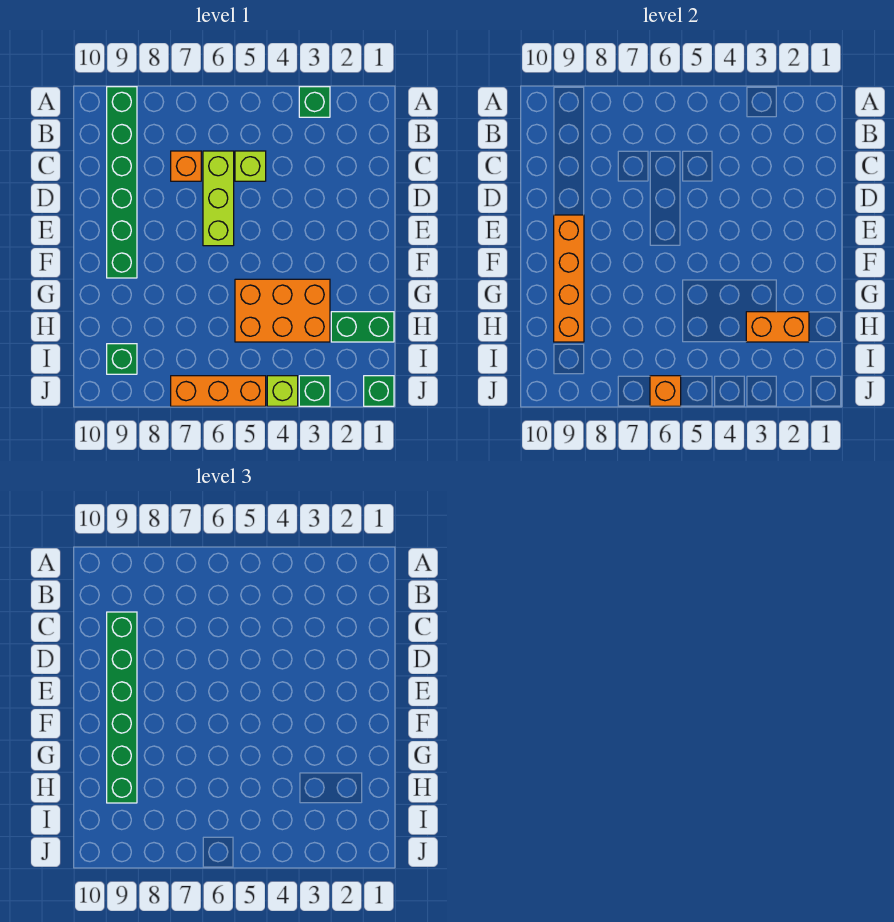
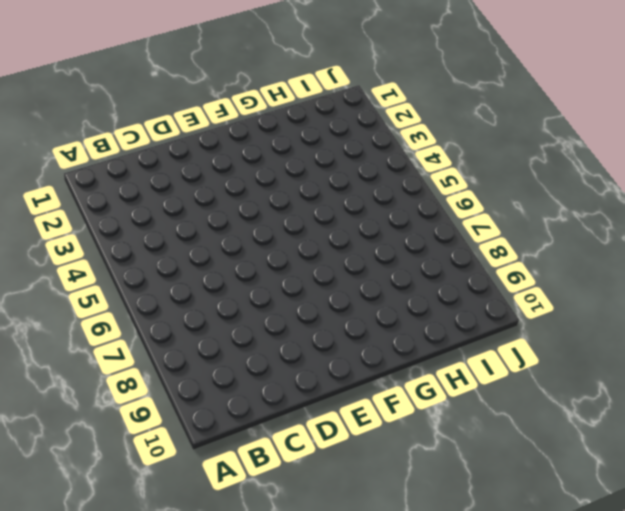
none -> green brick A3 level 1
none -> green brick A9:F9 level 1
none -> lime brick C5 level 1

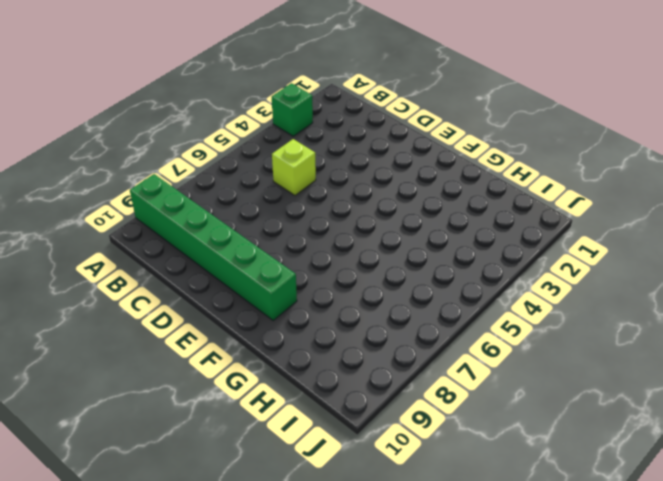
none -> lime brick C6:E6 level 1
none -> orange brick C7 level 1
none -> orange brick G3:H5 level 1

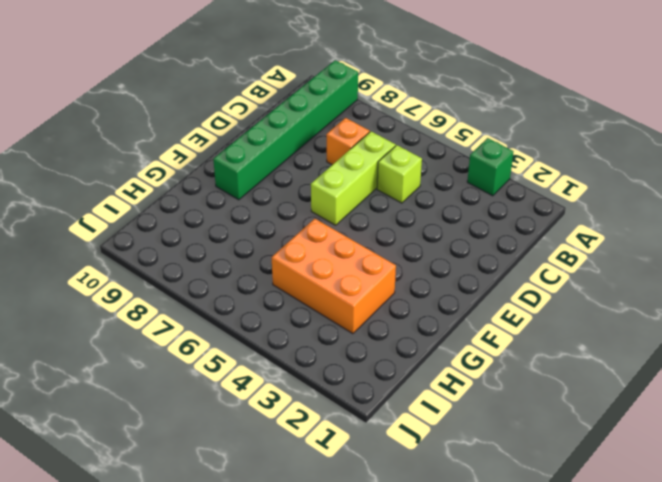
none -> green brick H1:H2 level 1
none -> green brick I9 level 1
none -> green brick J1 level 1

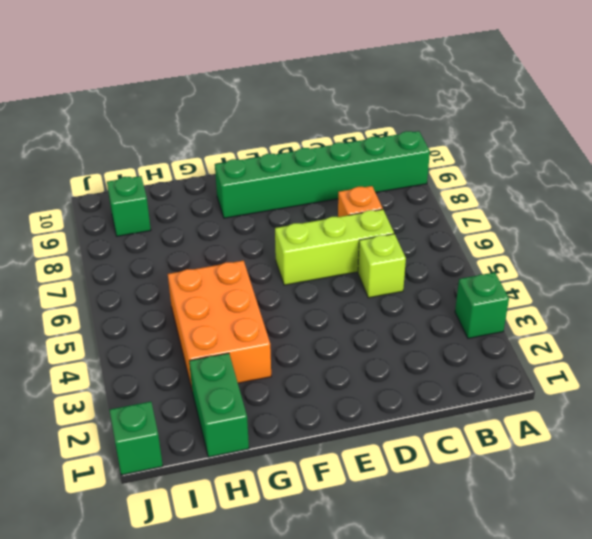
none -> green brick J3 level 1
none -> lime brick J4 level 1
none -> orange brick J5:J7 level 1

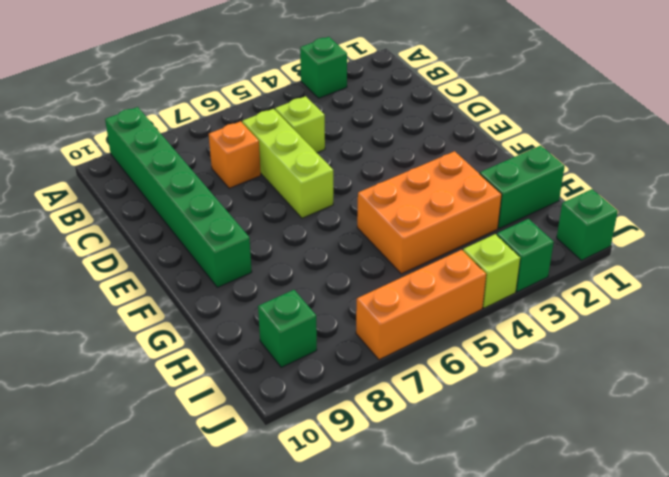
none -> orange brick E9:H9 level 2
none -> orange brick H2:H3 level 2
none -> orange brick J6 level 2

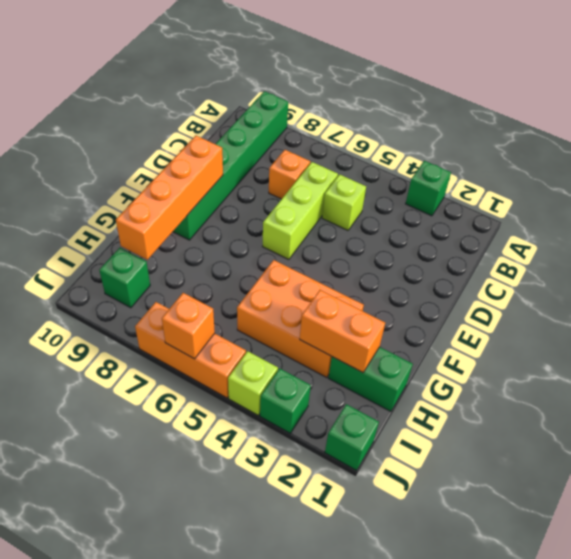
none -> green brick C9:H9 level 3

